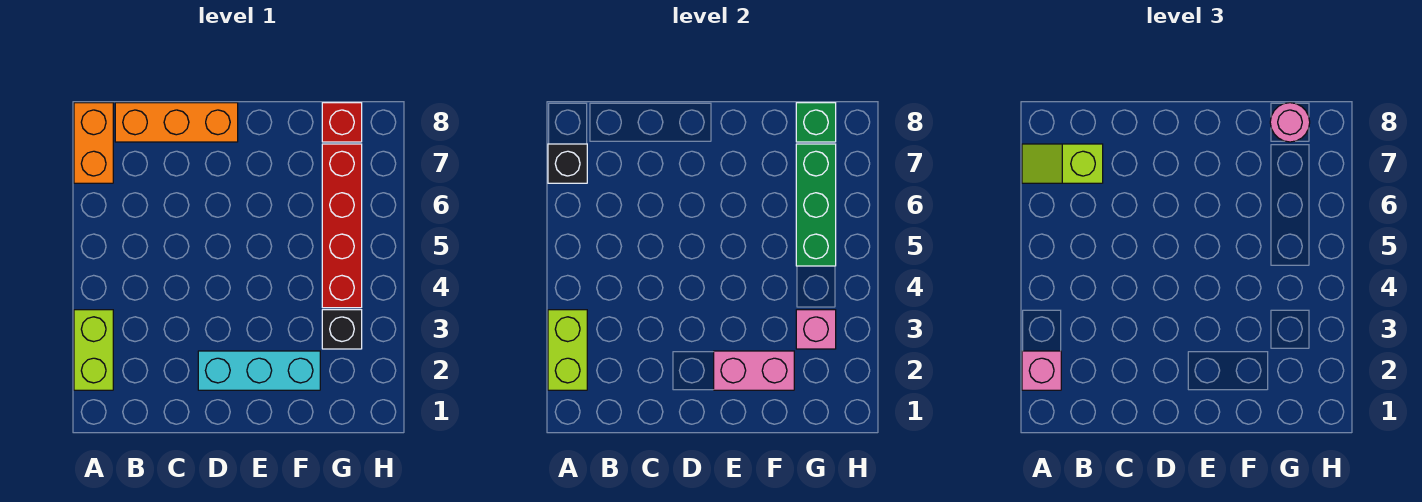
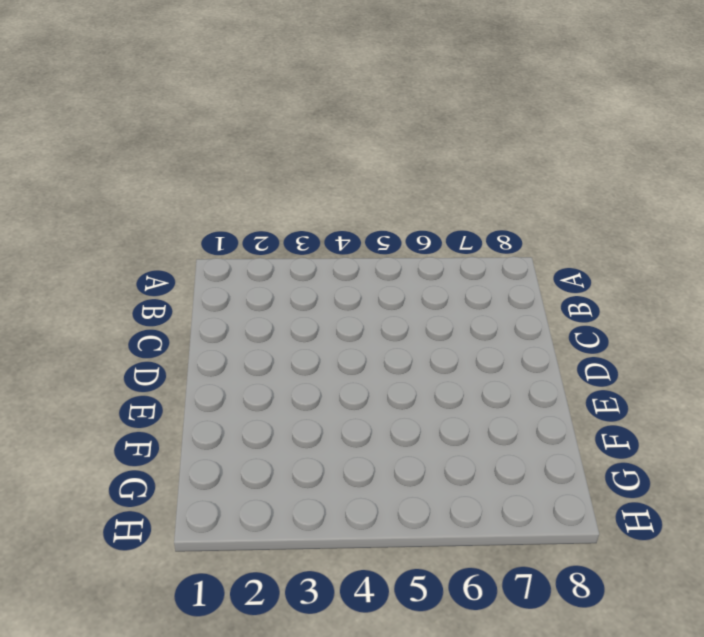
none -> lime brick A2:A3 level 1
none -> orange brick A7:A8 level 1
none -> orange brick B8:D8 level 1

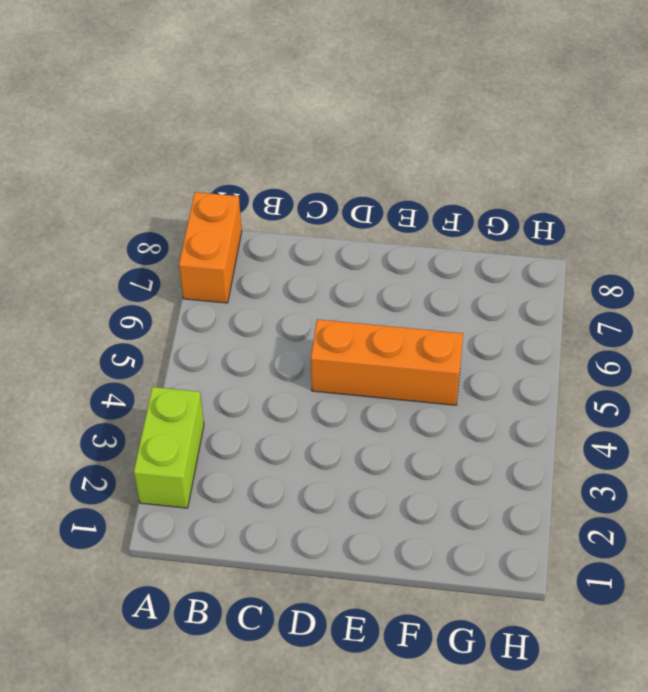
orange brick D5:F5 level 1 -> orange brick B8:D8 level 1
none -> cyan brick D2:F2 level 1
none -> black brick G3 level 1
none -> red brick G4:G7 level 1

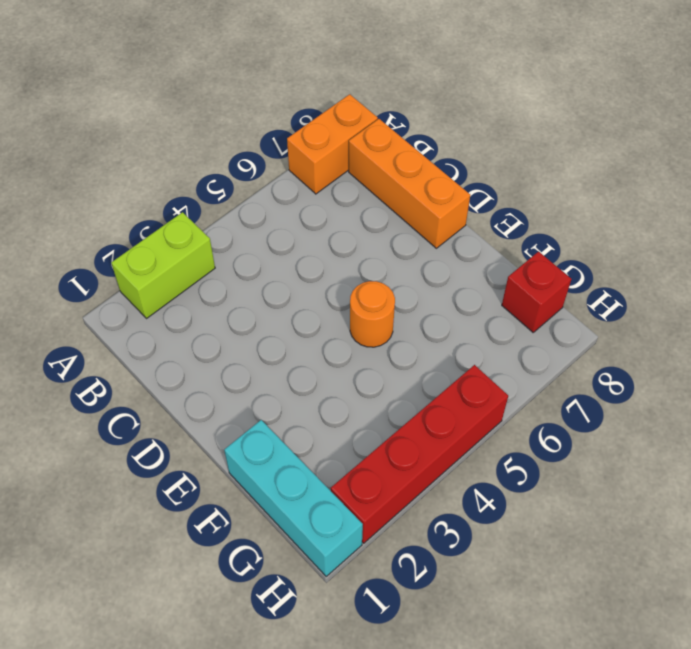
orange round brick E5 level 1 -> none
cyan brick F1:H1 level 1 -> cyan brick D2:F2 level 1
red brick H2:H5 level 1 -> red brick G4:G7 level 1
none -> black brick G3 level 1
none -> lime brick A2:A3 level 2
none -> black brick A7 level 2

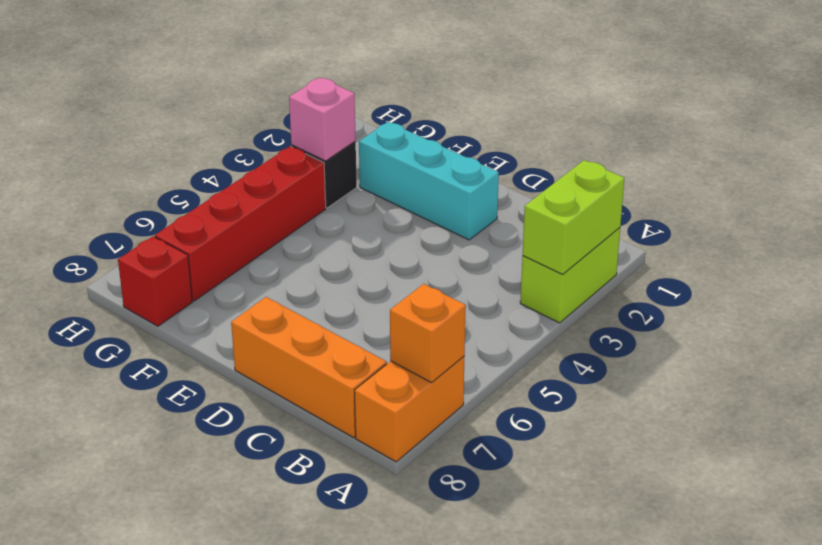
orange brick A7 level 2 -> black brick A7 level 2
none -> pink brick E2:F2 level 2
none -> green brick G5:G7 level 2
none -> green brick G8 level 2

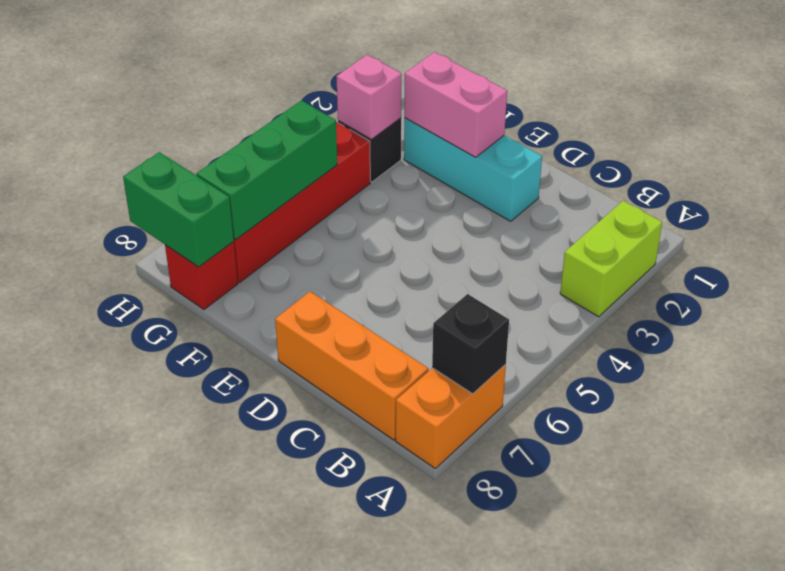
green brick G8:H8 level 2 -> green brick G8 level 2
none -> lime brick A2:A3 level 2
none -> pink brick A2 level 3
none -> lime slope A7:B7 level 3 top B

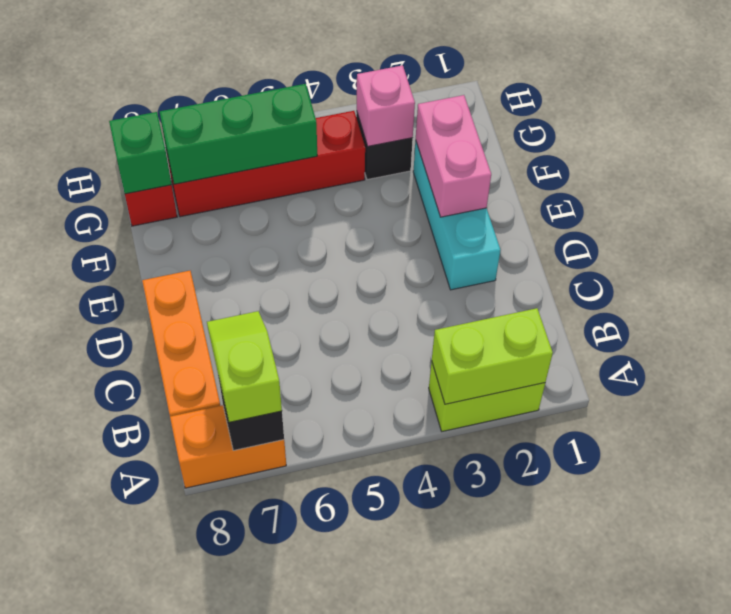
lime slope A7:B7 level 3 top A -> lime slope A7:B7 level 3 top B
none -> pink brick A2 level 3
none -> pink round brick G8 level 3

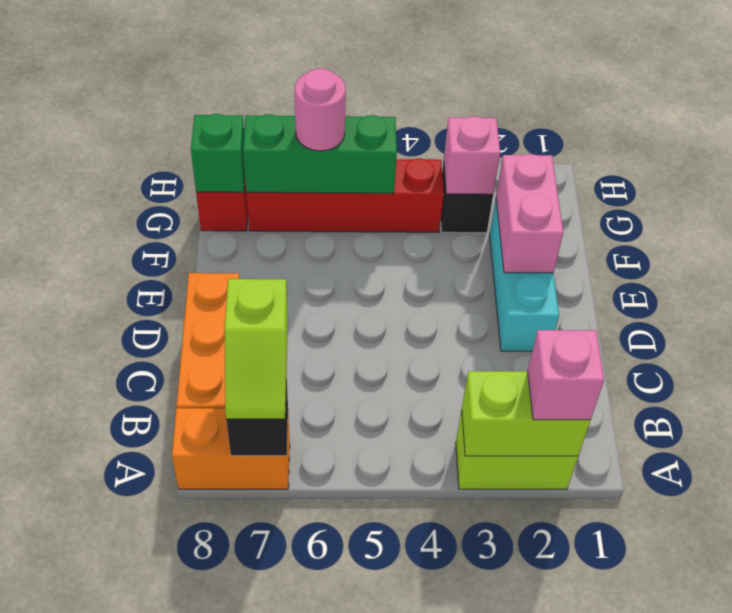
pink round brick G6 level 3 -> pink round brick G8 level 3

